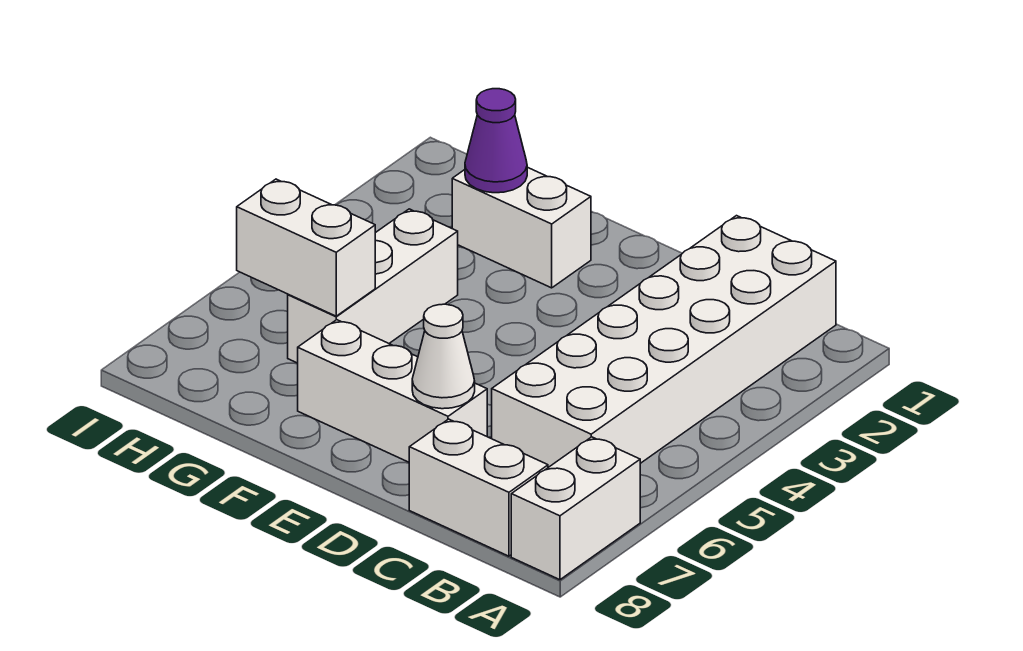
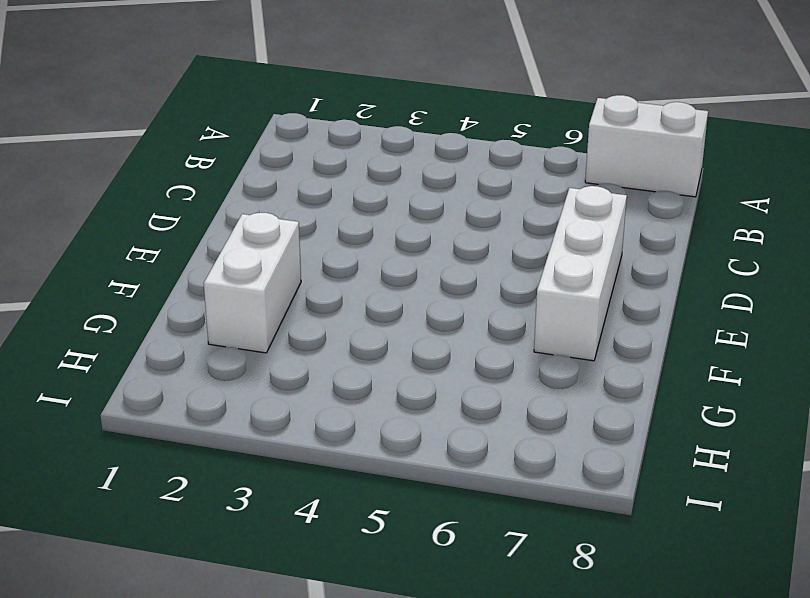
none -> white brick B1:C6 level 1
none -> white brick B8:C8 level 1

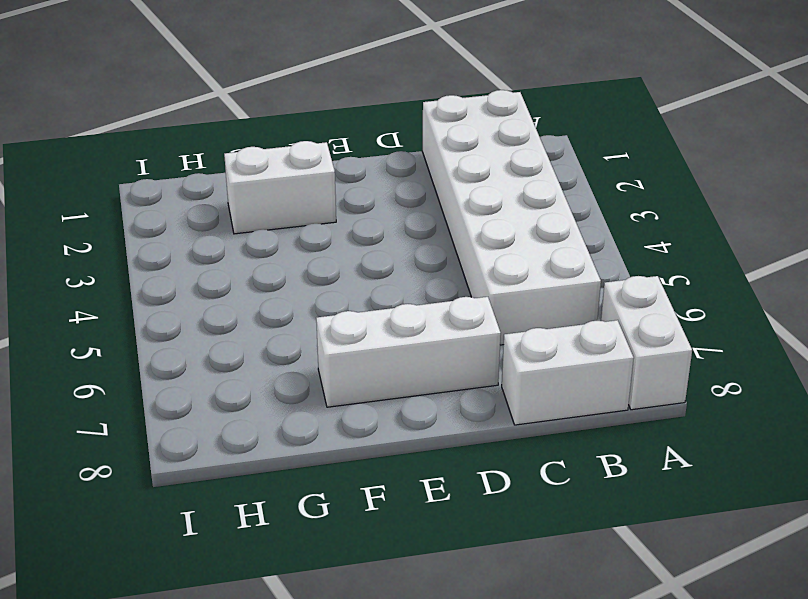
none -> white brick G4:G6 level 1
none -> white cone D7 level 2

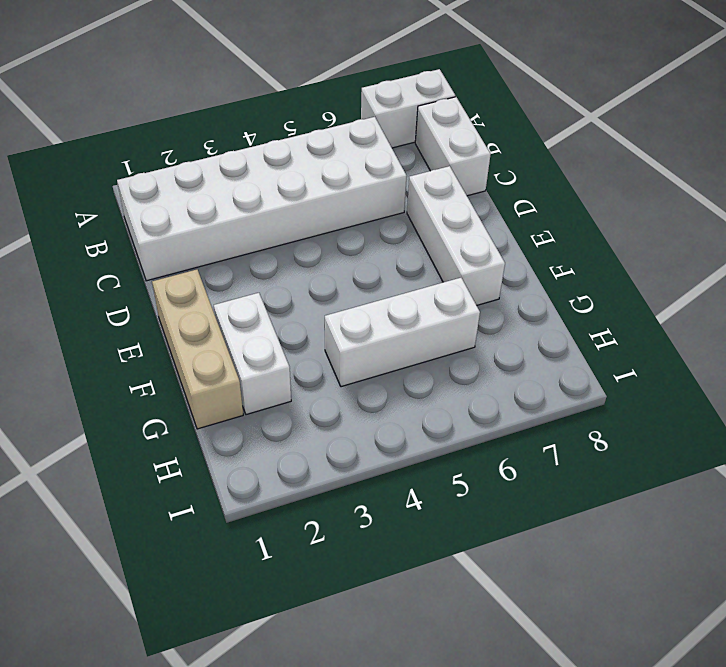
tan brick E1:G1 level 1 -> none
none -> white cone D7 level 2
none -> purple cone G2 level 2

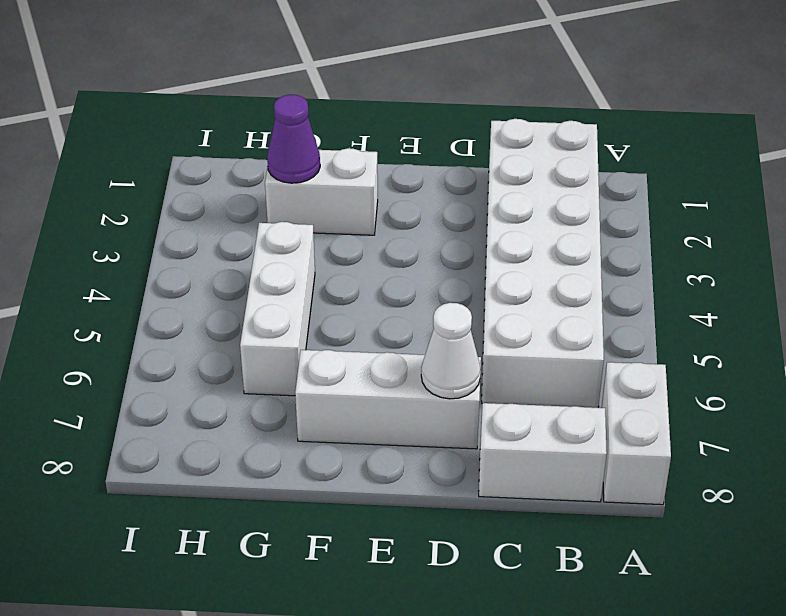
none -> white brick G6:H6 level 2

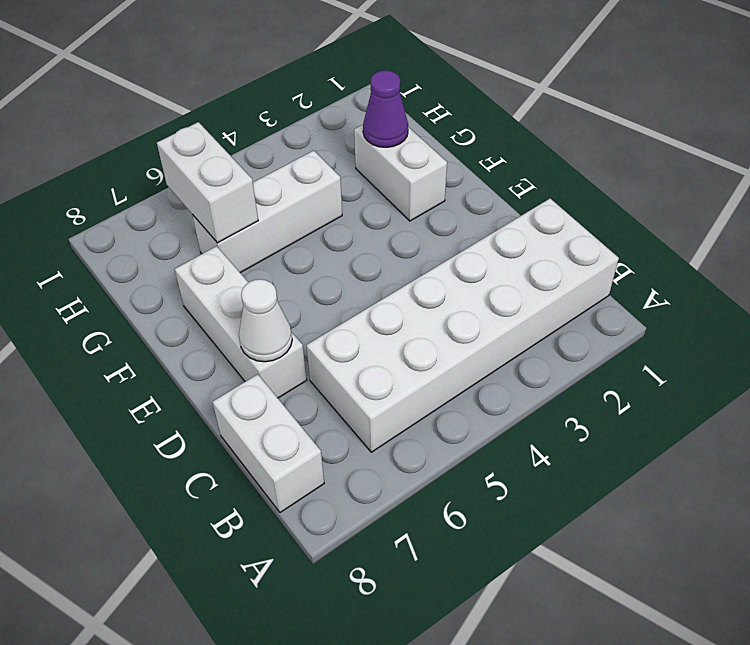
none -> white brick A7:A8 level 1

